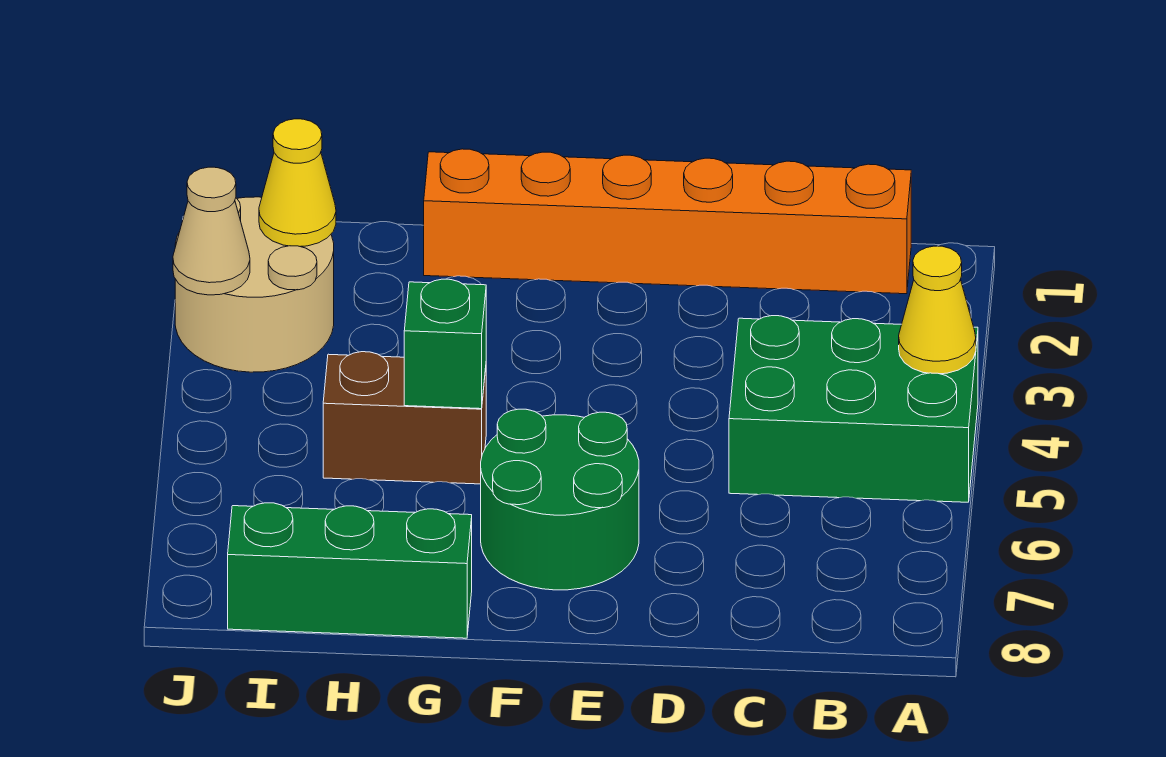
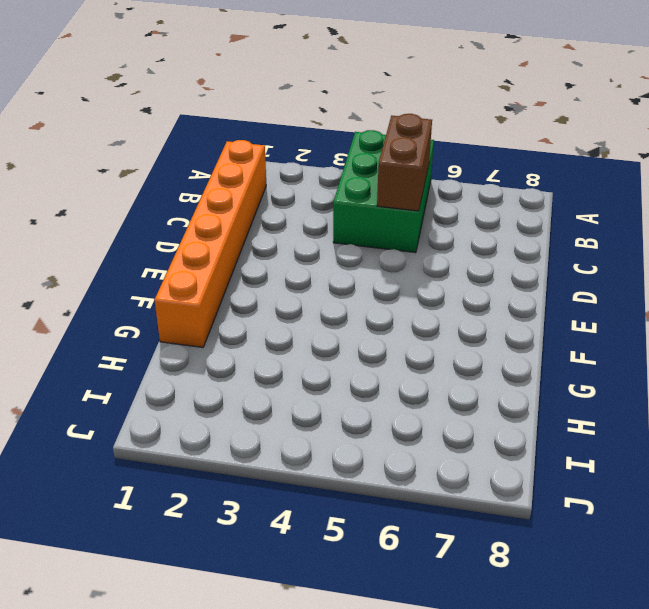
brown brick B5:C5 level 2 -> brown brick G5:H5 level 1
none -> green round brick E6:F7 level 1
none -> green brick G8:I8 level 1

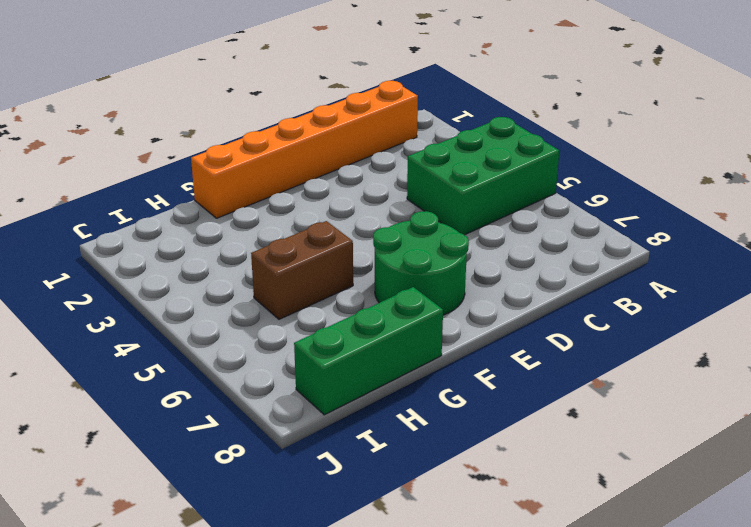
none -> tan round brick I2:J3 level 1
none -> yellow cone A4 level 2

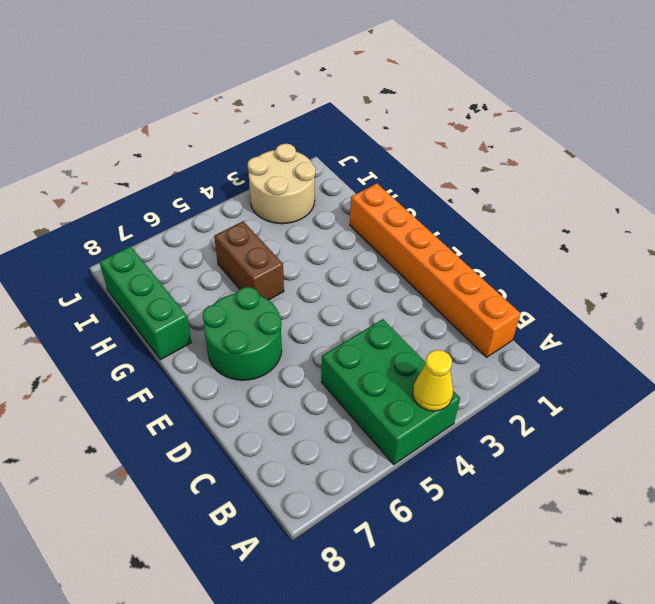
none -> green brick G5 level 2
none -> yellow cone I2 level 2

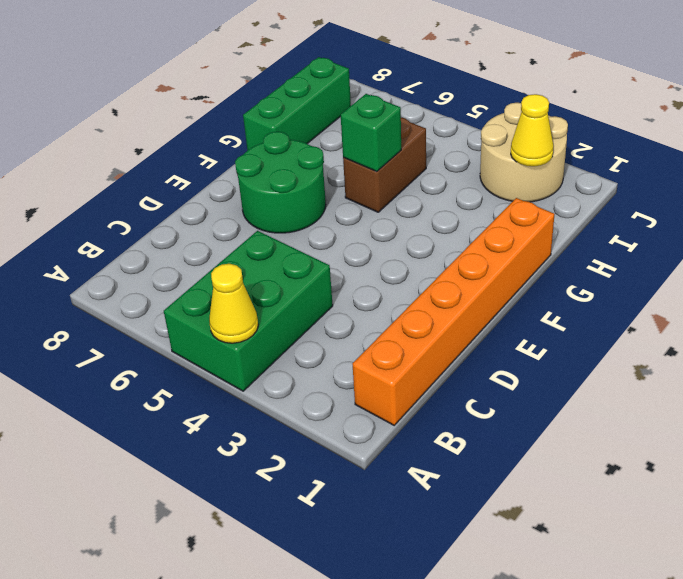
none -> tan cone J3 level 2

